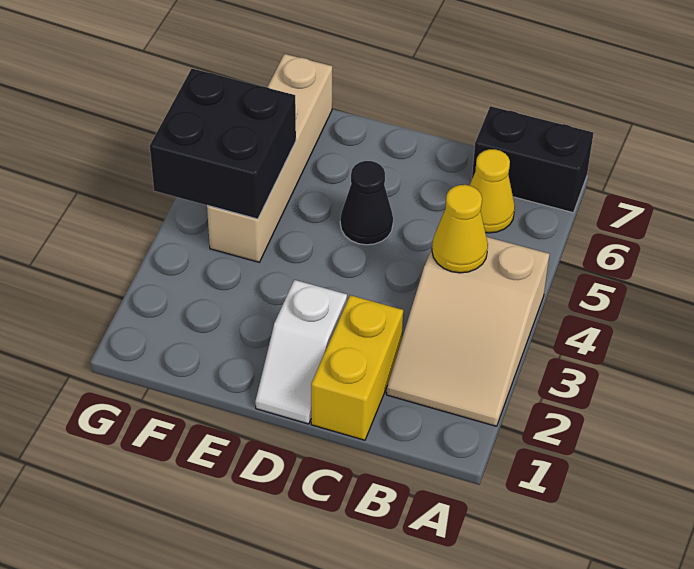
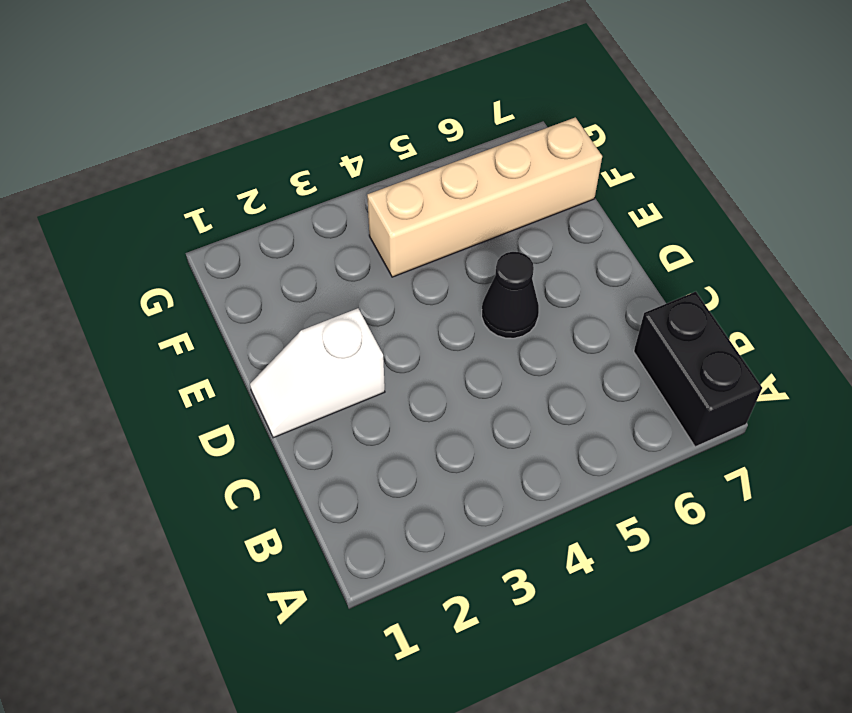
none -> tan slope A2:B4 level 1 top 4
none -> yellow cone B6 level 1

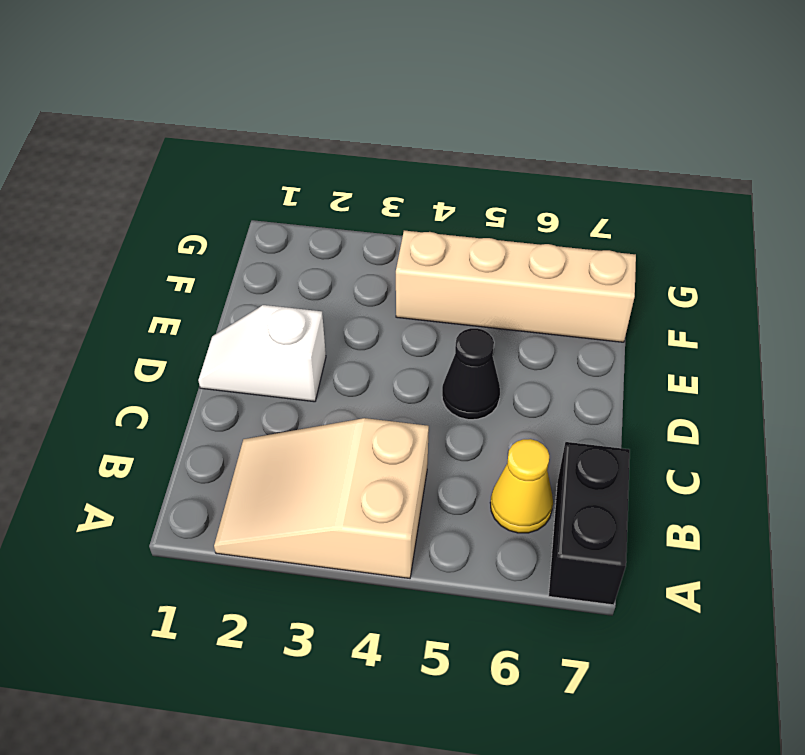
none -> yellow brick C1:C2 level 1
none -> yellow cone B4 level 2

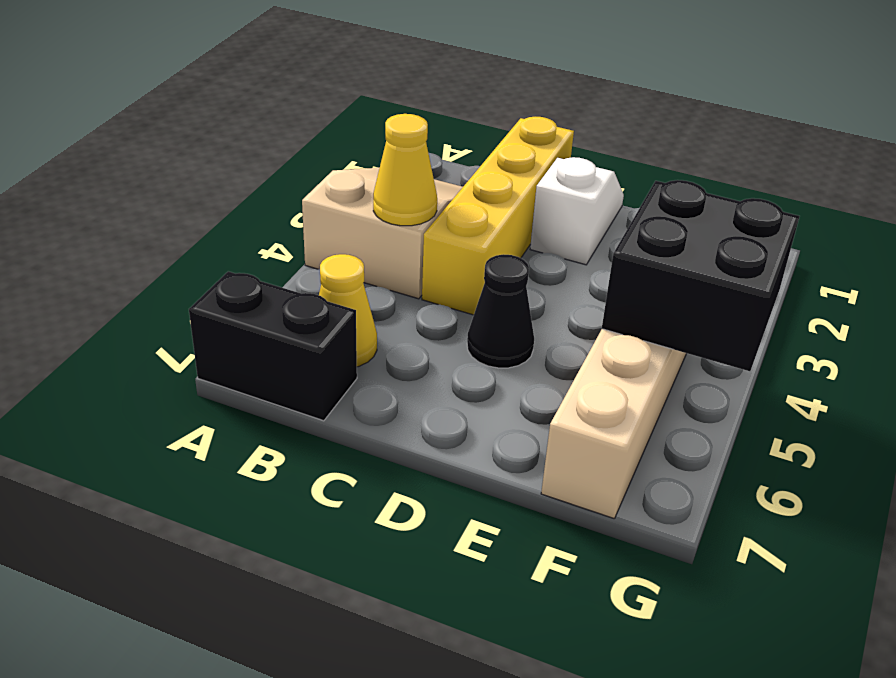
yellow brick C1:C4 level 1 -> yellow brick C1:C2 level 1

